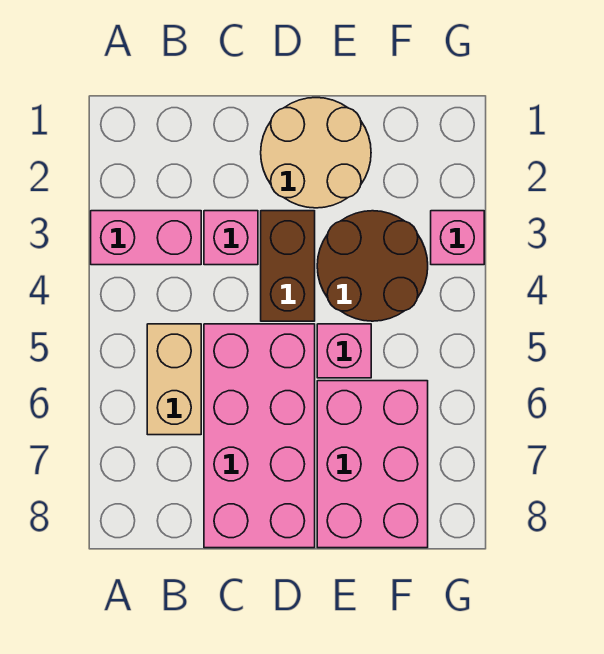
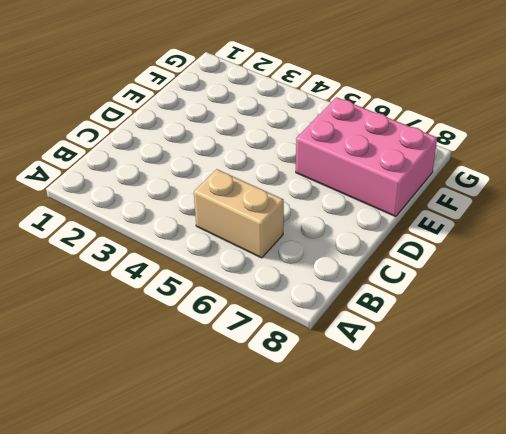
none -> pink brick A3:B3 level 1
none -> pink brick C3 level 1

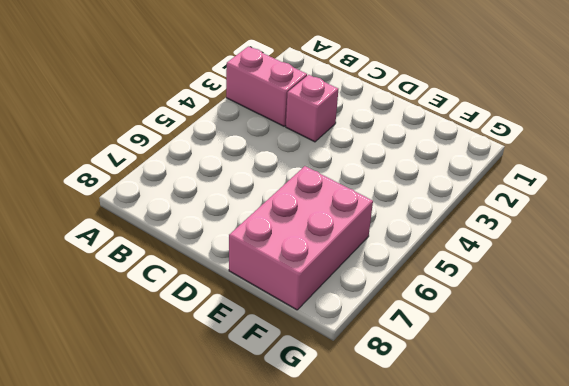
none -> tan brick B5:B6 level 1
none -> pink brick C5:D8 level 1

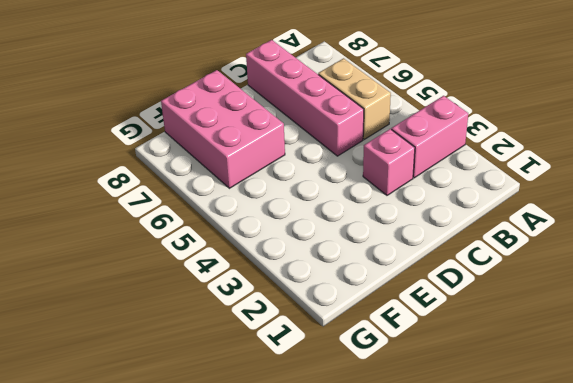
pink brick C5:C8 level 1 -> pink brick C5:D8 level 1
none -> tan round brick D1:E2 level 1
none -> brown brick D3:D4 level 1

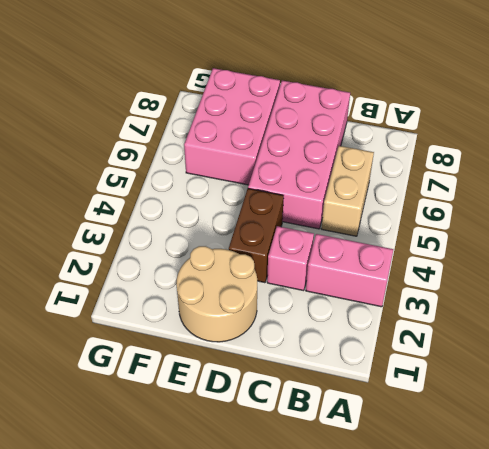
none -> brown round brick E3:F4 level 1
none -> pink brick E5 level 1

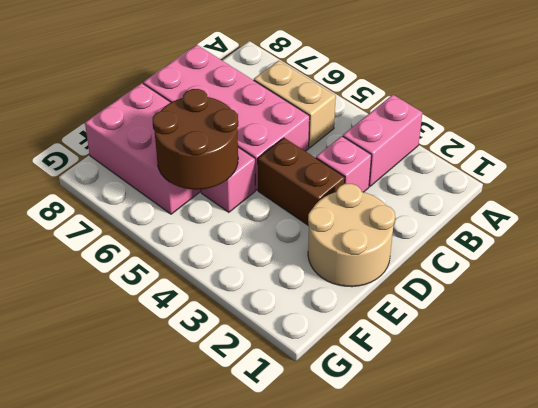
brown round brick E5:F6 level 2 -> brown round brick E3:F4 level 1
none -> pink brick G3 level 1

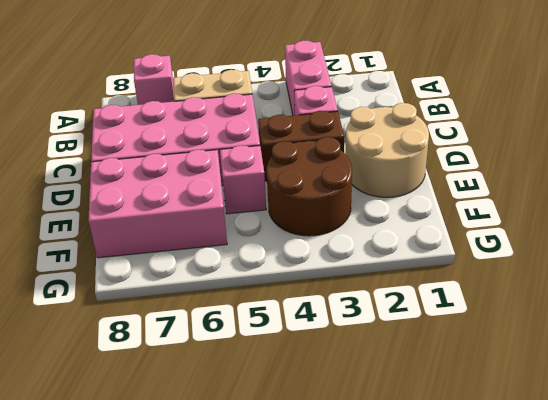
pink brick A7 level 1 -> pink brick G3 level 1

